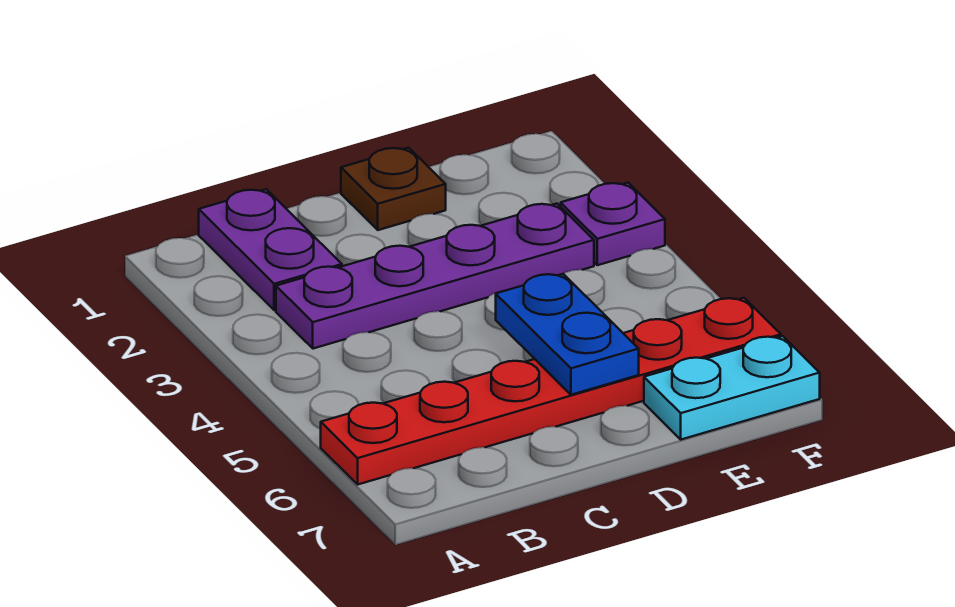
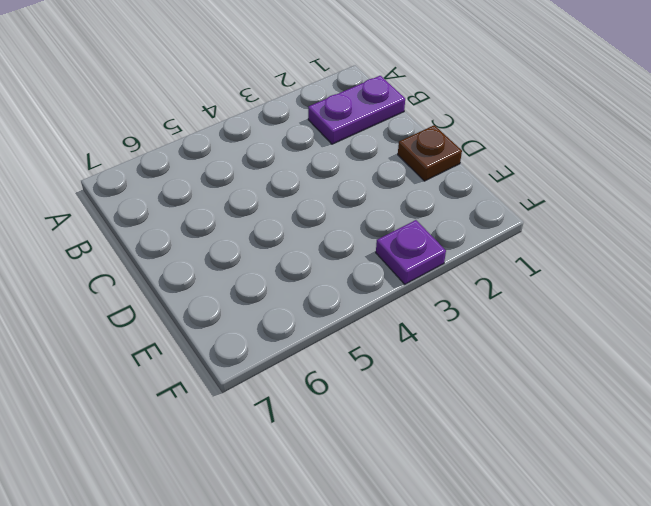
none -> red plate A6:F6 level 1
none -> purple plate B3:E3 level 1

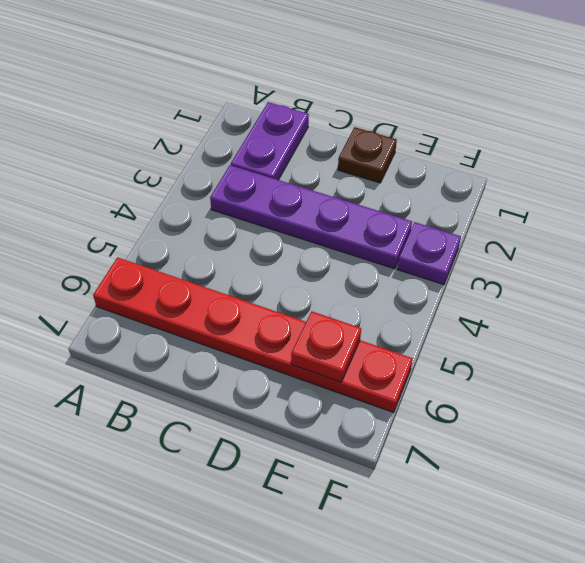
red plate E6 level 2 -> none
none -> cyan plate E7:F7 level 1
none -> blue plate D5:D6 level 2

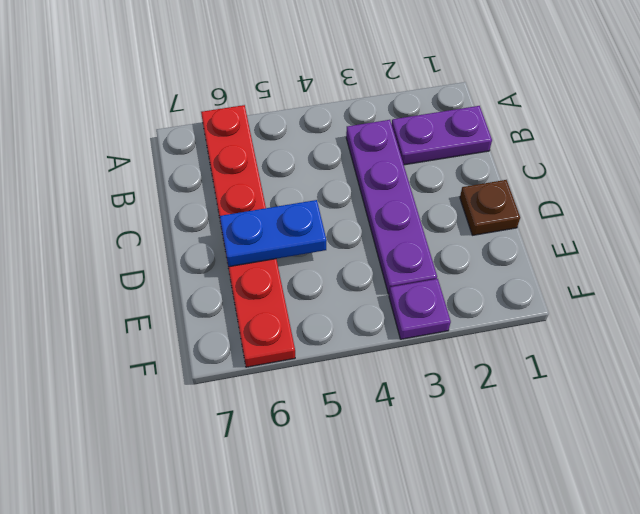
none -> cyan plate E7:F7 level 1

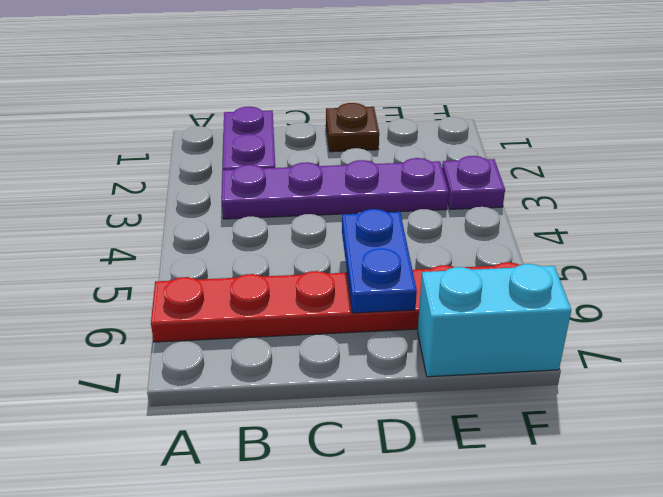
cyan brick E7:F7 level 1 -> cyan plate E7:F7 level 1

